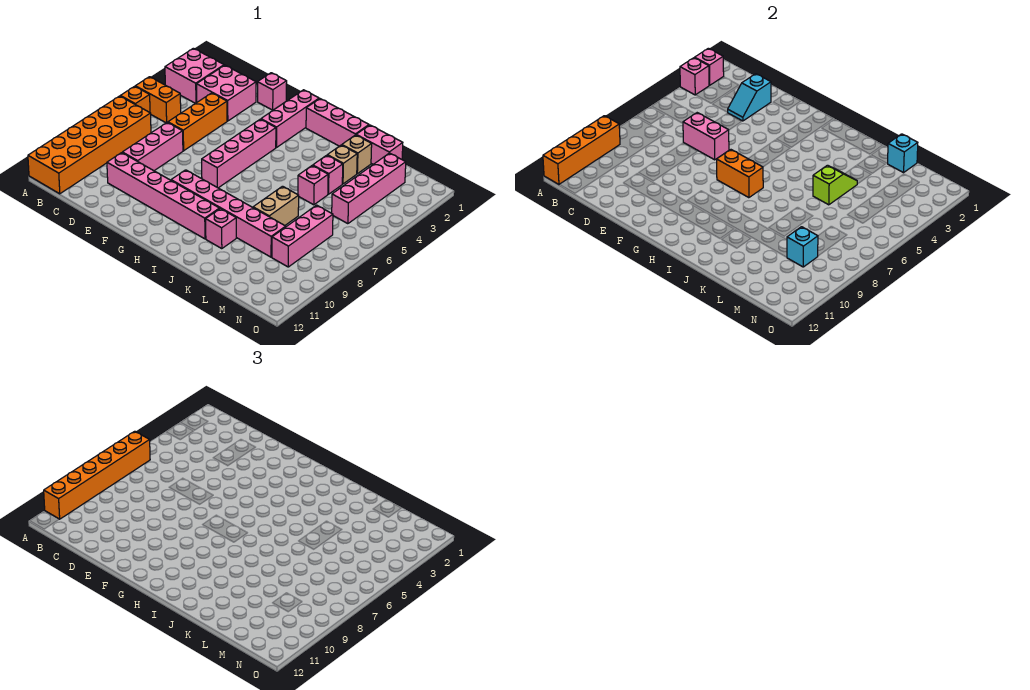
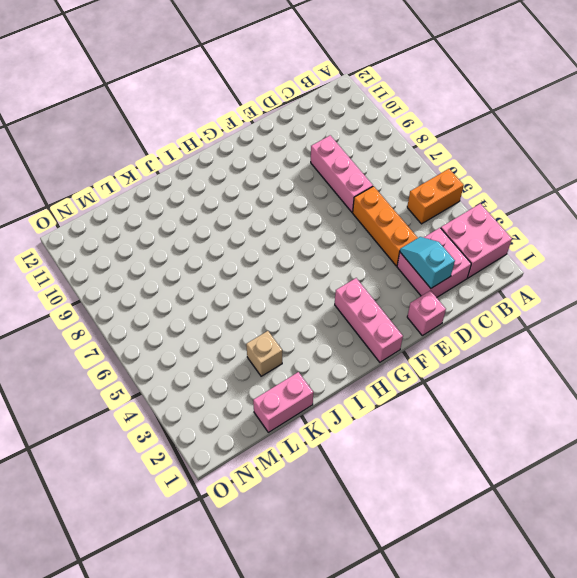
none -> orange brick A6 level 1
none -> orange brick A7:B12 level 1
none -> pink brick D10:I10 level 1
none -> pink brick G4:G7 level 1

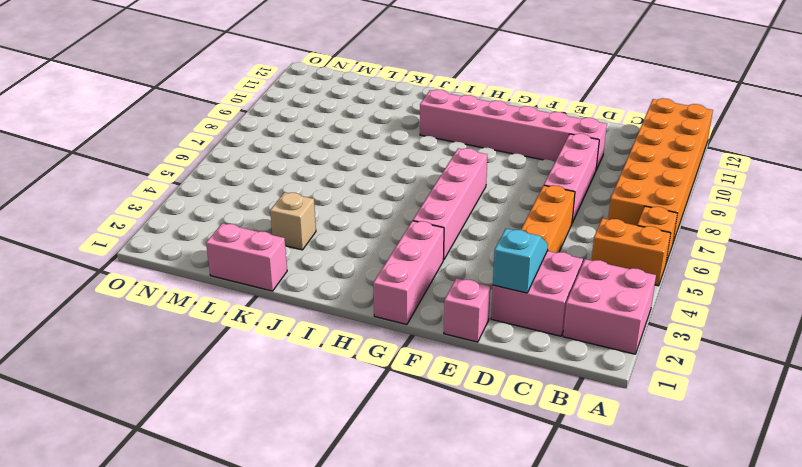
none -> pink brick G9:L9 level 1
none -> pink brick H1:J1 level 1
none -> pink brick J10 level 1
none -> tan brick K2 level 1

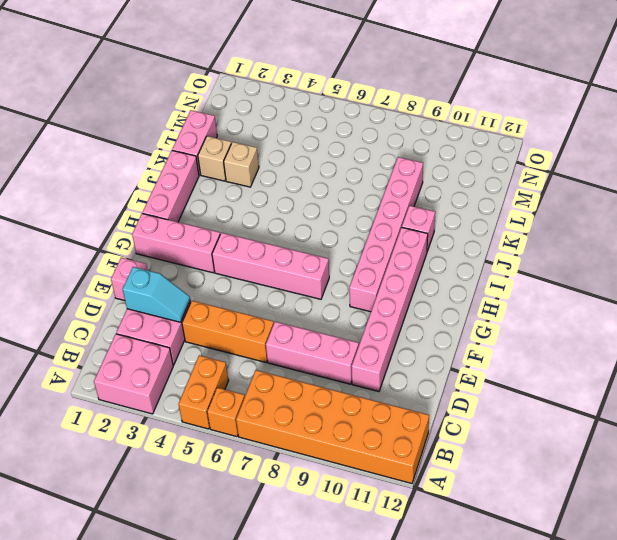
none -> pink brick K4 level 1
none -> pink brick K5 level 1
none -> tan brick K7:K8 level 1
none -> pink brick M2:M5 level 1

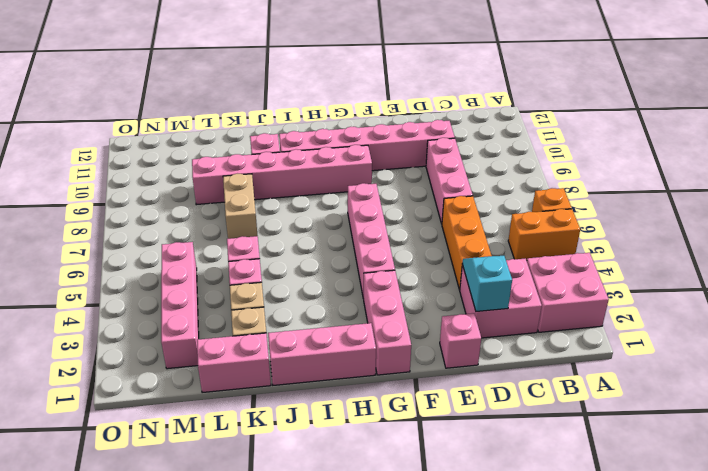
none -> orange brick A7:B12 level 1
none -> pink brick M7:M9 level 1
none -> pink brick A2 level 2
none -> pink brick A3 level 2

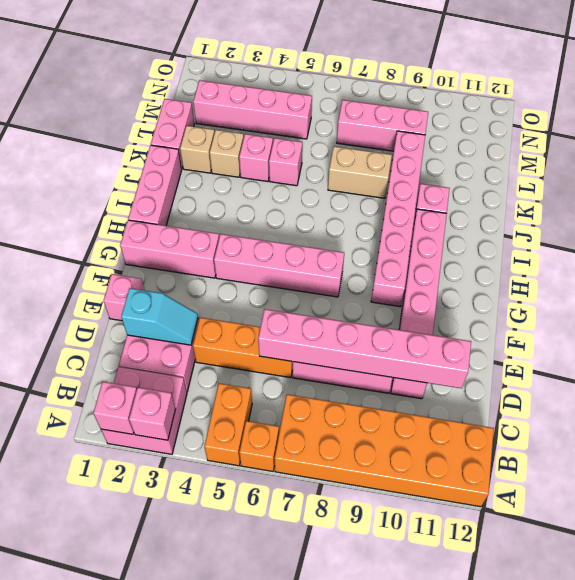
pink brick D6:D11 level 2 -> pink brick D6:E6 level 2
none -> orange brick A9:A12 level 2
none -> orange brick G7:H7 level 2
none -> lime slope K4:K5 level 2 top 5
none -> cyan brick L1 level 2

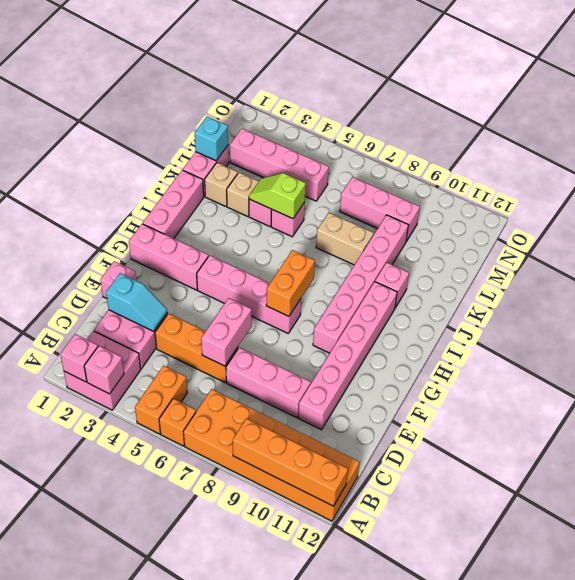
none -> cyan brick M9 level 2
none -> orange brick A6:A11 level 3

